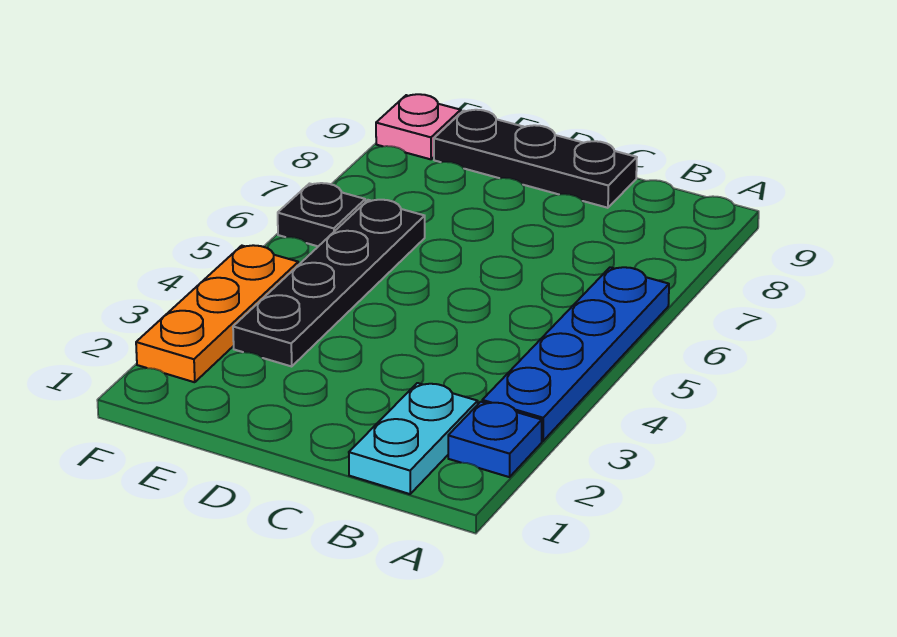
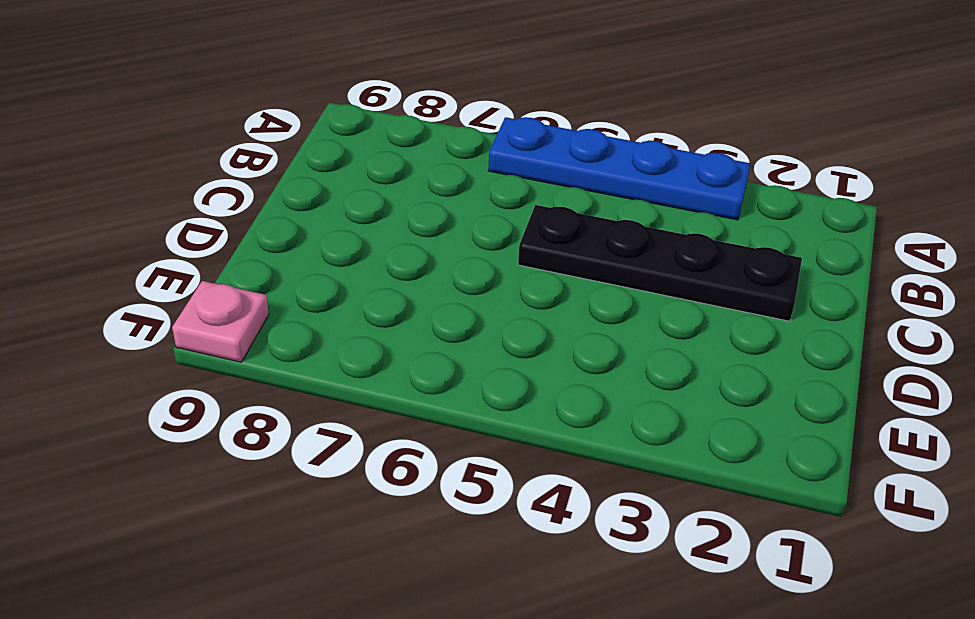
black plate C2:C5 level 1 -> black plate E3:E6 level 1
none -> blue plate A2 level 1
none -> cyan plate B1:B2 level 1

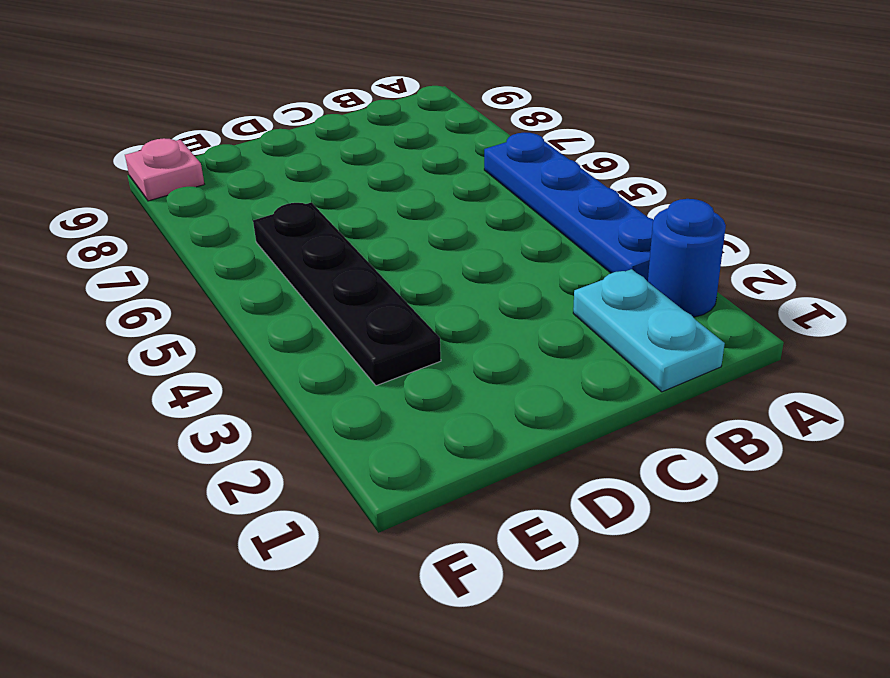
blue round brick A2 level 1 -> blue plate A2 level 1
none -> black plate C9:E9 level 1
none -> orange plate F2:F4 level 1

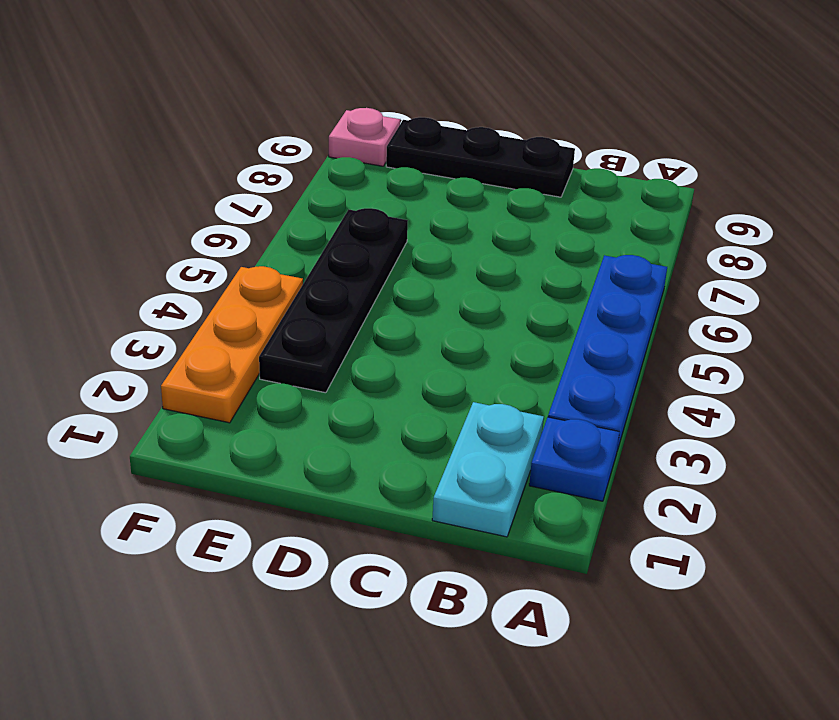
none -> black plate F6 level 1

